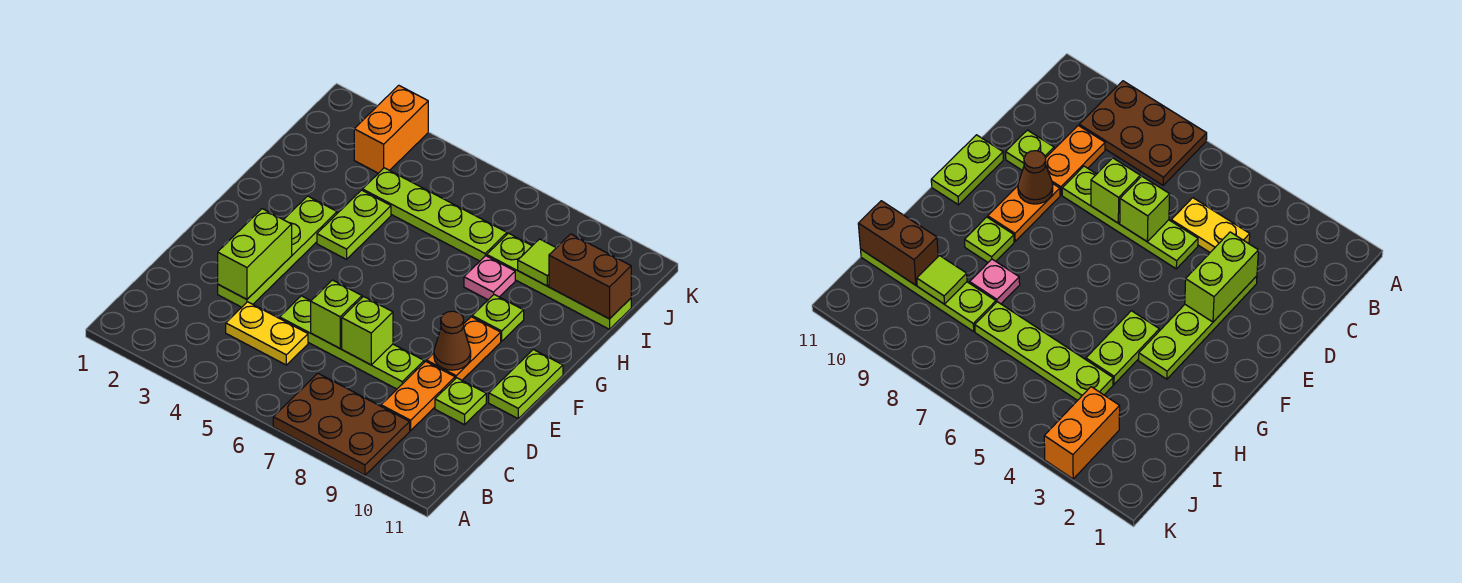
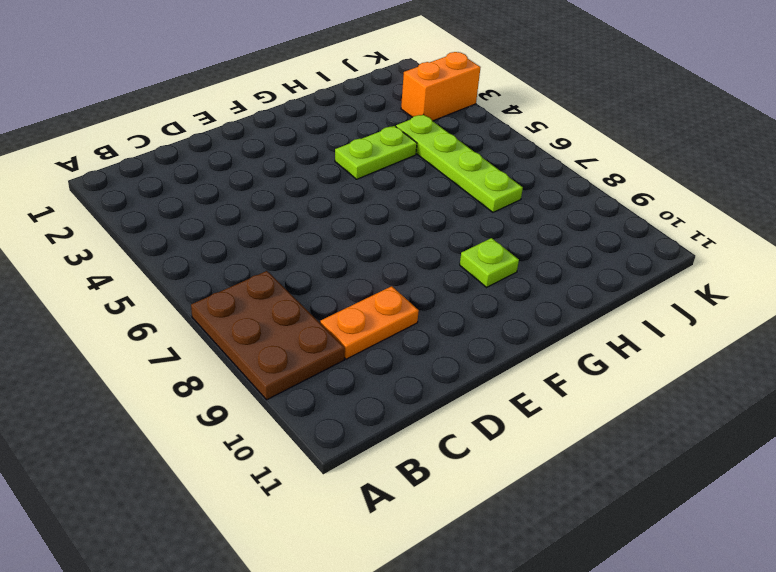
none -> yellow plate C4:C5 level 1
none -> lime plate D3:G3 level 1
none -> lime plate D5:D8 level 1

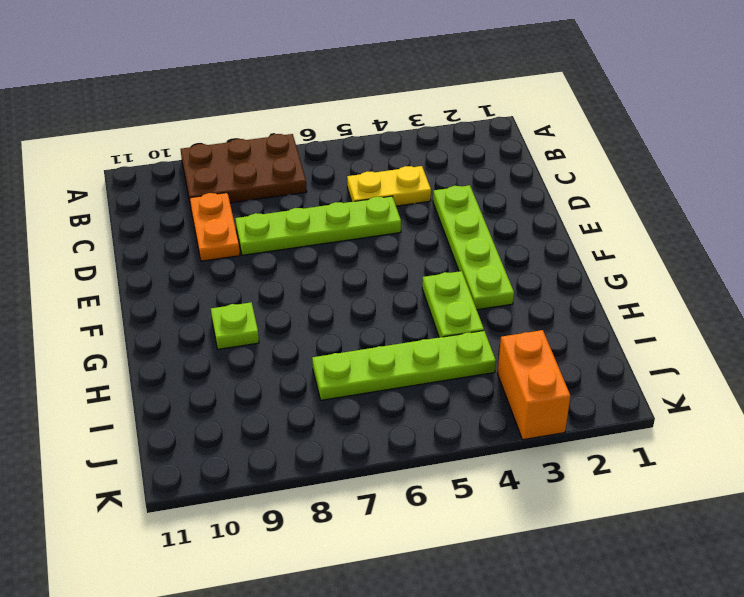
none -> lime plate D10 level 1
none -> orange plate E9:F9 level 1
none -> lime plate E11:F11 level 1

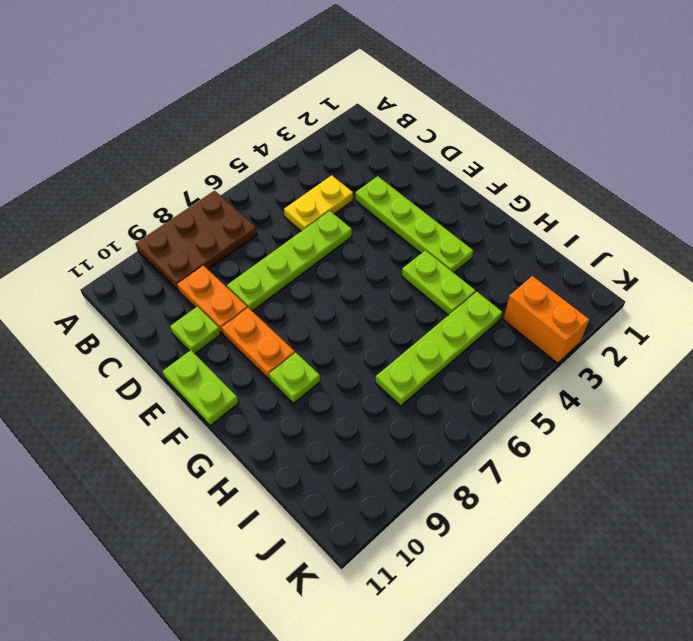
none -> pink plate H8 level 1
none -> lime plate I8:I11 level 1
none -> lime brick D3:E3 level 2

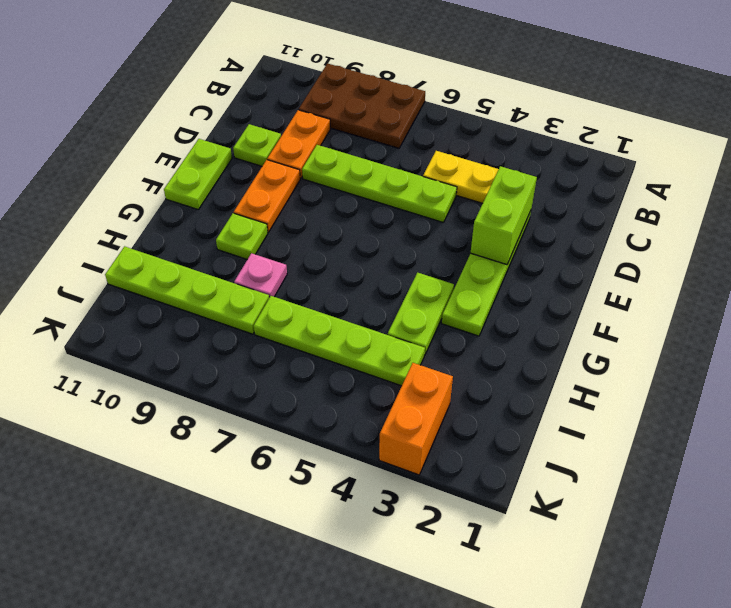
none -> lime brick D6 level 2
none -> lime brick D7 level 2
none -> brown cone E9 level 2

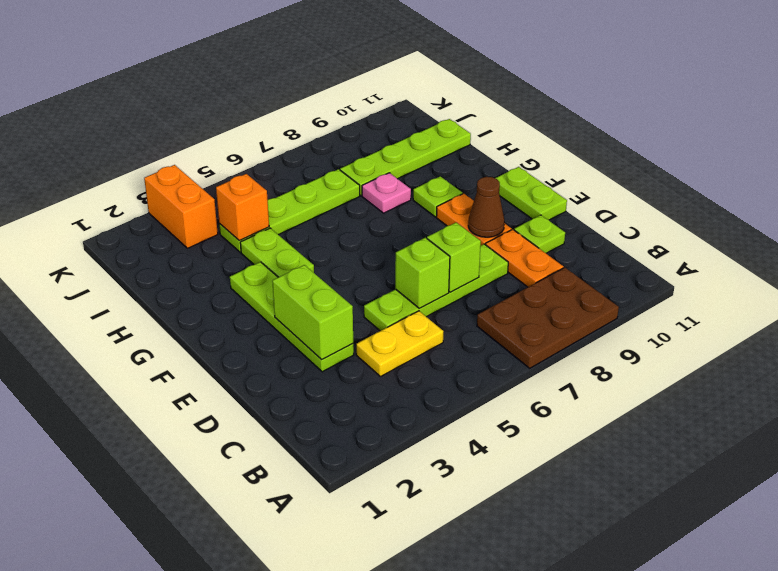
orange brick I4 level 2 -> none
none -> lime tile I9 level 2
none -> brown brick I10:I11 level 2

